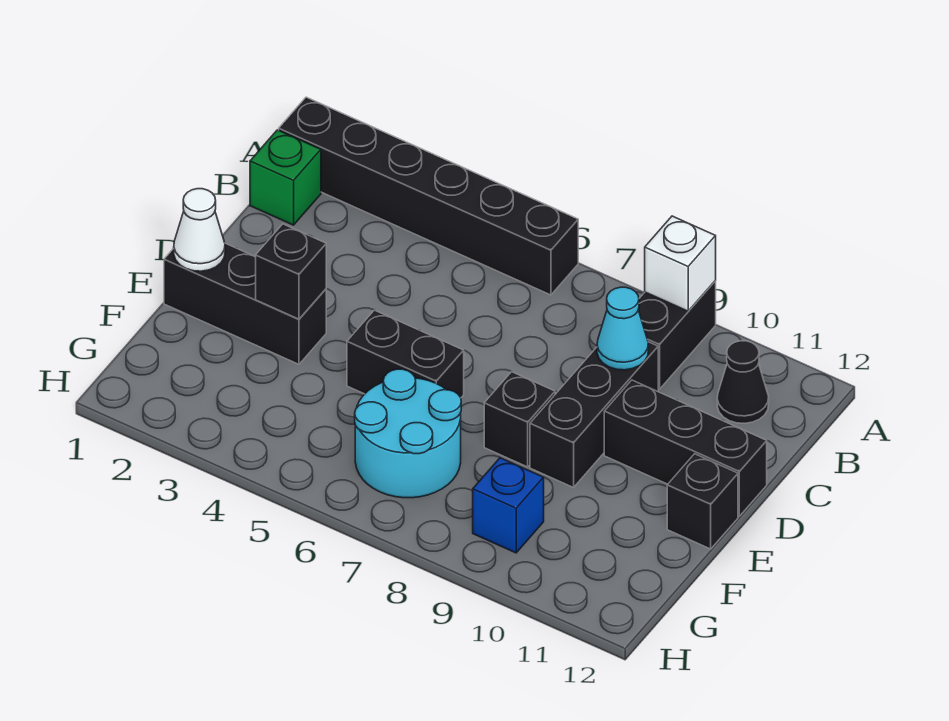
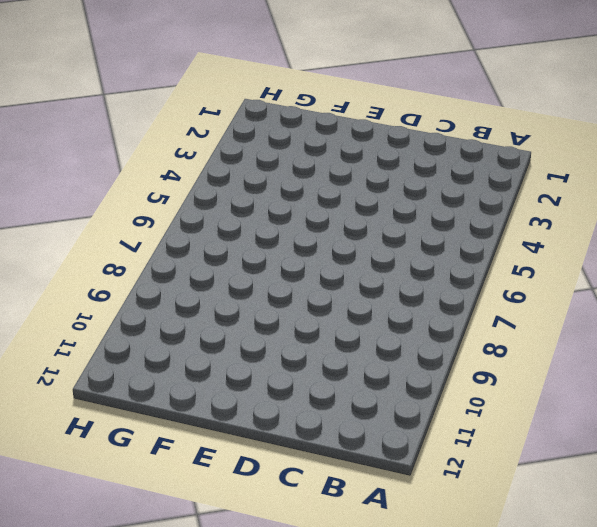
none -> black brick A1:A6 level 1
none -> black brick A9:B9 level 1
none -> green brick B1 level 1

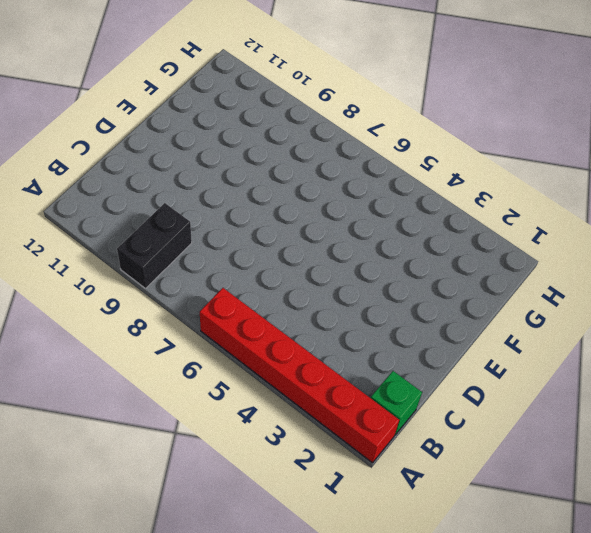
red brick A1:A6 level 1 -> black brick A1:A6 level 1
none -> black cone B11 level 1
none -> black brick C9:E9 level 1
none -> black brick D10:D12 level 1

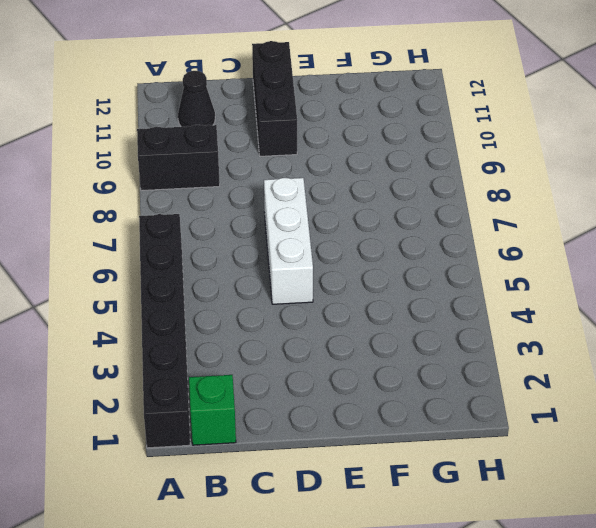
white brick D5:D7 level 1 -> none
none -> black brick C9:E9 level 1
none -> black brick E1:E3 level 1
none -> black brick E5:E6 level 1

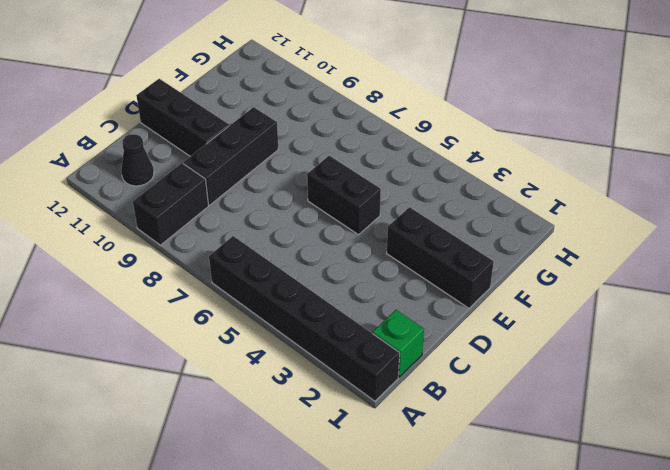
none -> black brick E8 level 1
none -> black brick E12 level 1
none -> cyan round brick F6:G7 level 1

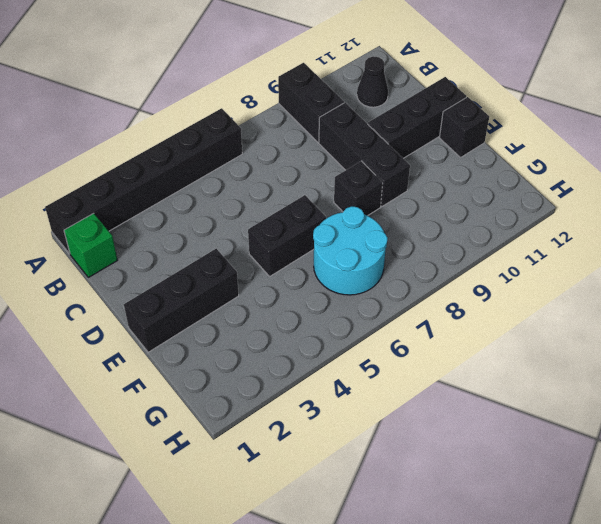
none -> blue brick G9 level 1
none -> white brick A9 level 2
none -> cyan cone C9 level 2

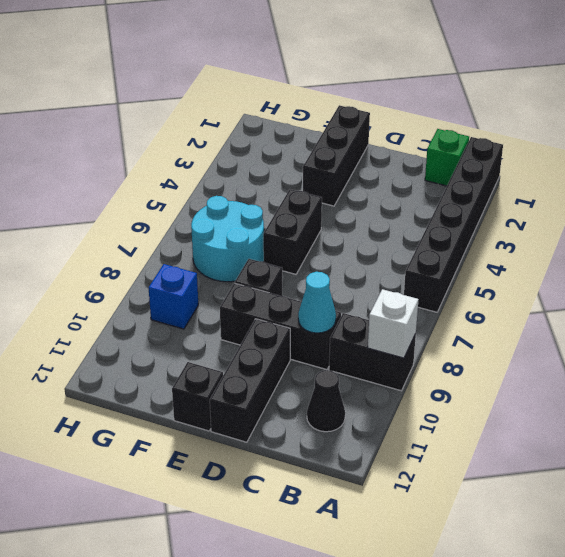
none -> white cone E1 level 2
none -> black brick E3 level 2

